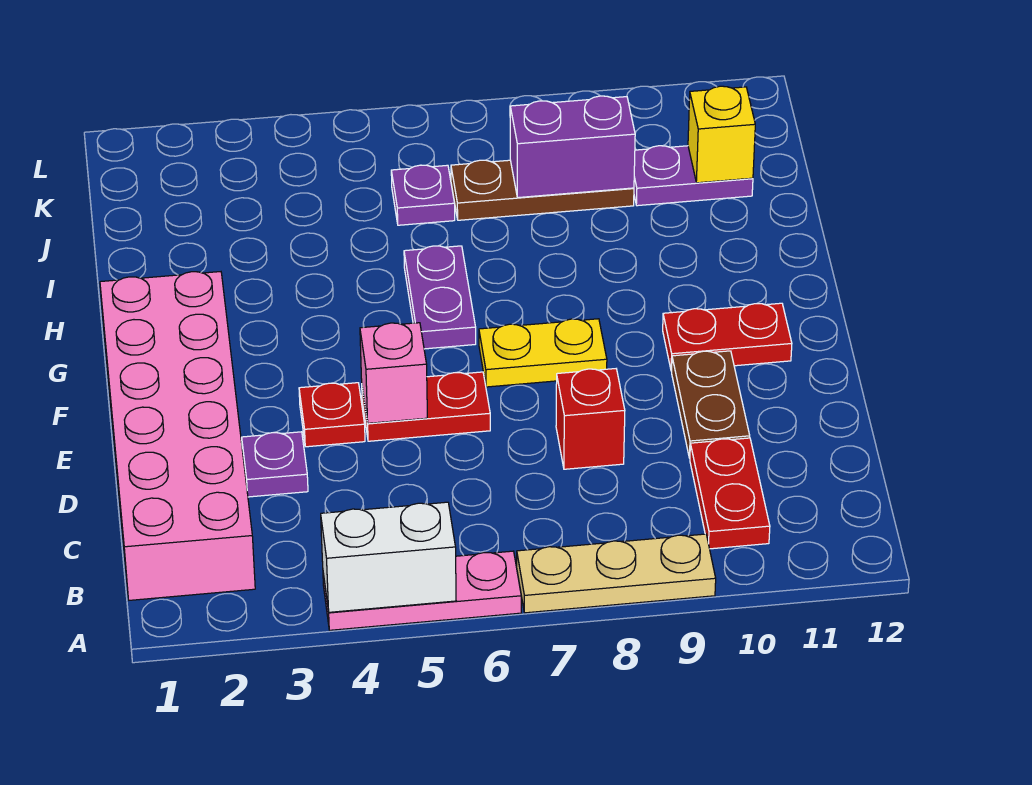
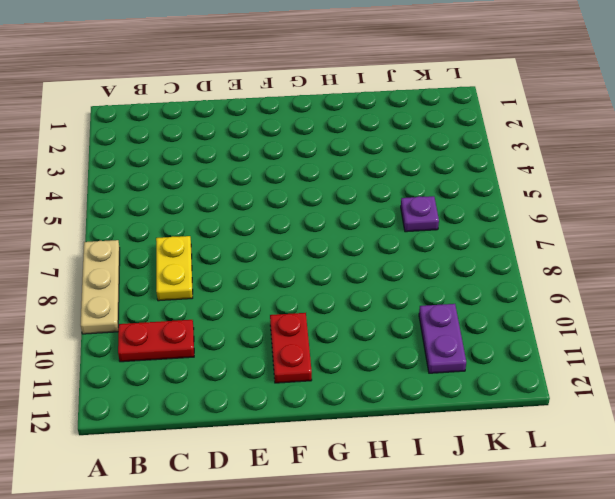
yellow plate C7:C8 level 1 -> yellow plate F7:F8 level 1
none -> pink plate A4:A6 level 1
none -> pink brick B1:G2 level 1
none -> purple plate D3 level 1

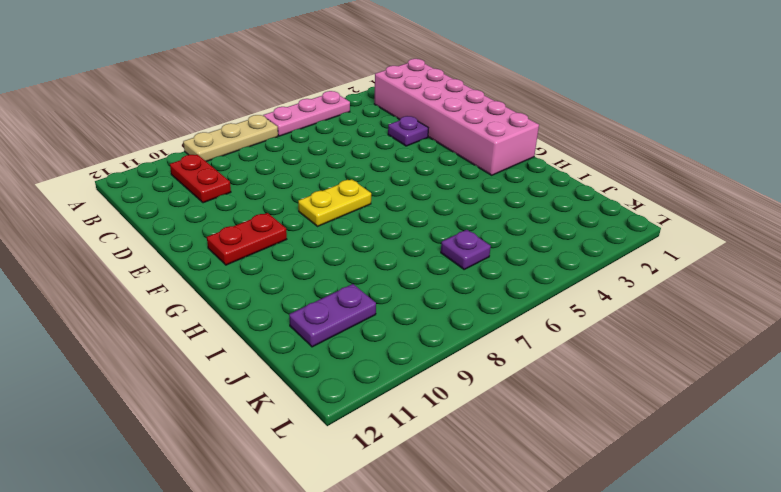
none -> red brick D8 level 1
none -> brown plate D10:E10 level 1
none -> red plate E4 level 1

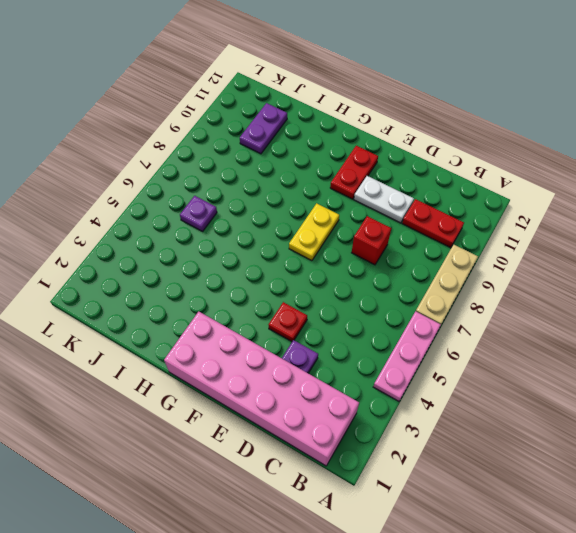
white plate D10:E10 level 1 -> brown plate D10:E10 level 1
none -> red plate E5:E6 level 1
none -> purple plate G6:H6 level 1
none -> brown plate J7:J9 level 1

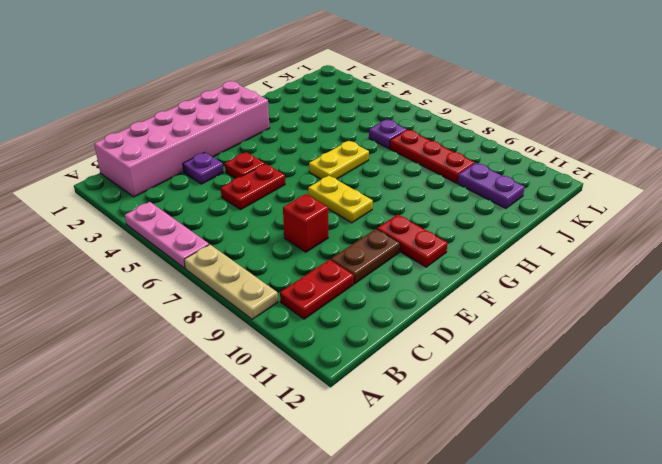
red plate D5:E5 level 1 -> red plate E5:E6 level 1
yellow plate G6:H6 level 1 -> purple plate G6:H6 level 1
red plate J7:J9 level 1 -> brown plate J7:J9 level 1
none -> white brick A4:A5 level 2
none -> pink brick E5 level 2
none -> purple brick J8:J9 level 2

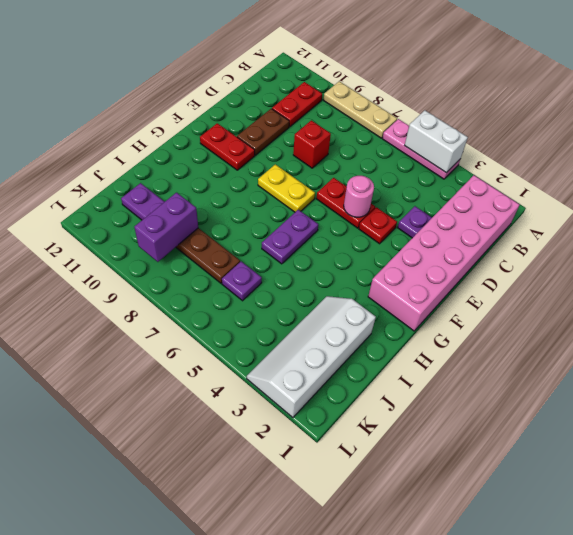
pink round brick E5 level 2 -> pink brick E5 level 2
white slope I2:L3 level 1 top 2 -> none
purple brick J9:K9 level 2 -> purple brick J8:J9 level 2
none -> yellow brick J11 level 2

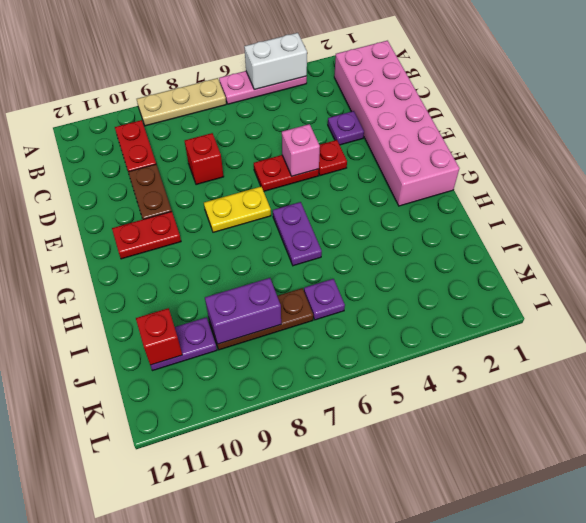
red brick J11 level 2 -> yellow brick J11 level 2

